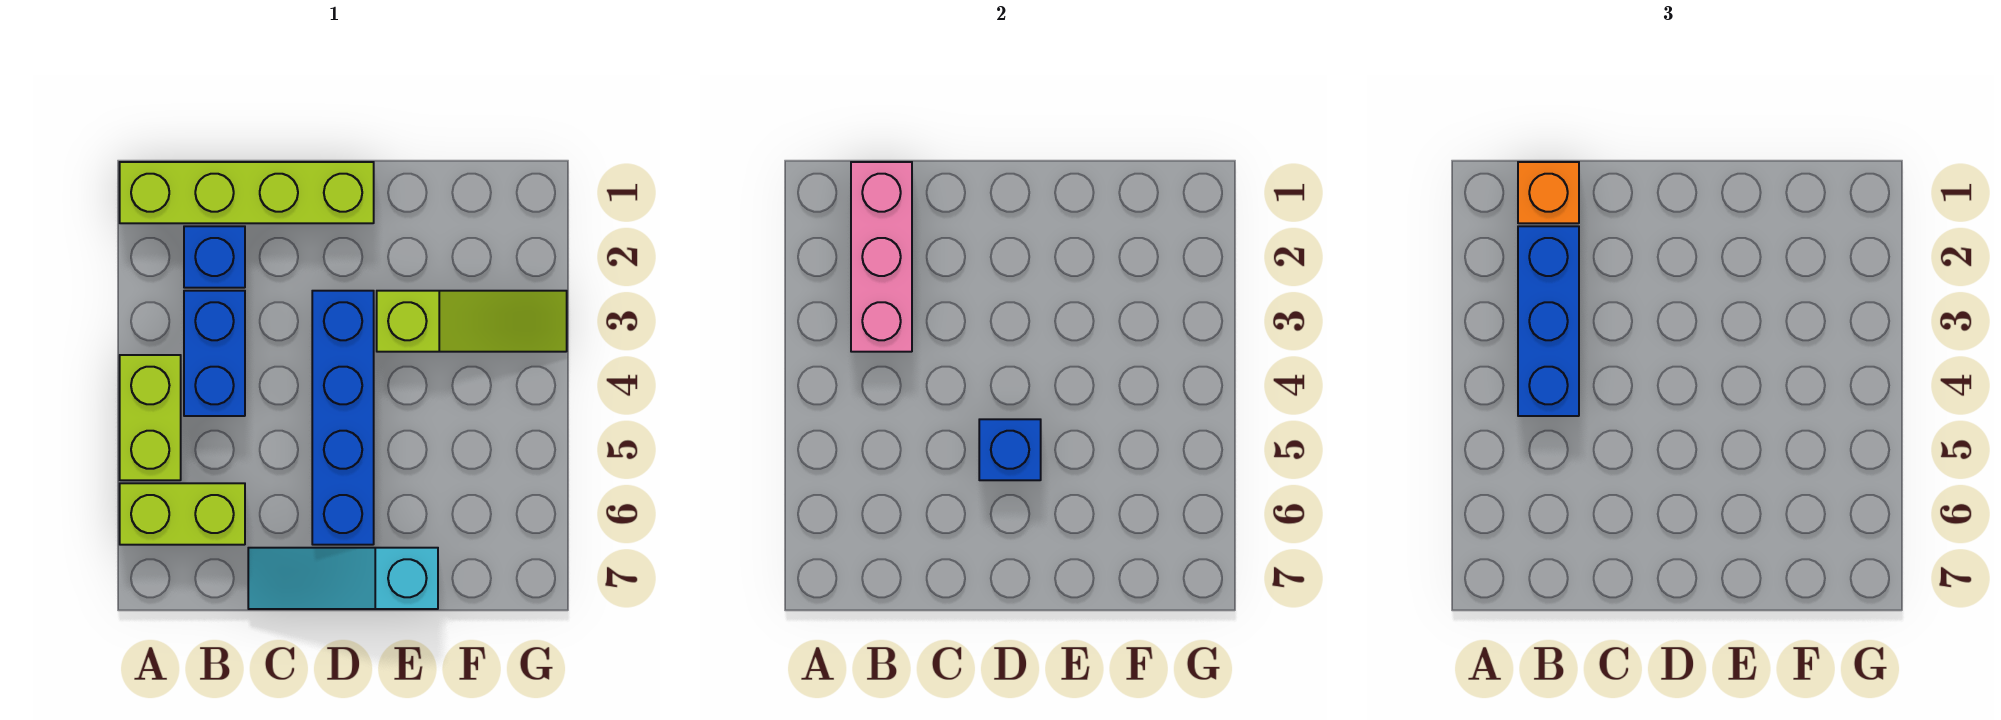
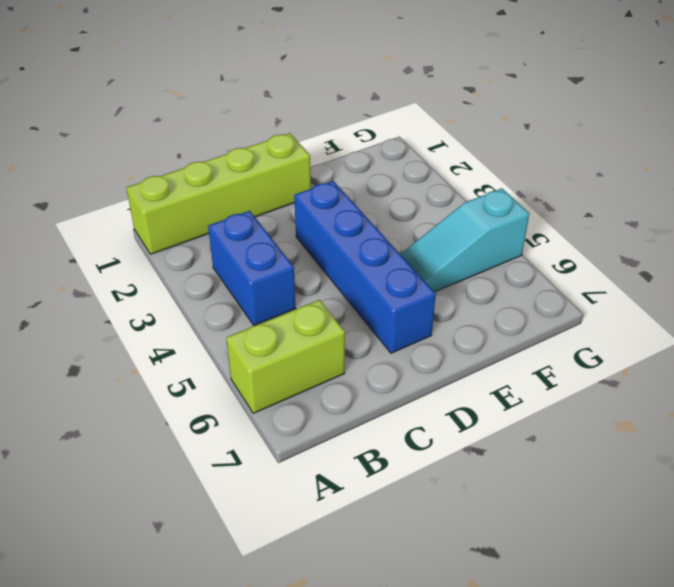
cyan slope E5:G5 level 1 top G -> cyan slope C7:E7 level 1 top E
none -> lime brick A4:A5 level 1
none -> blue brick B2 level 1
none -> lime slope E3:G3 level 1 top E

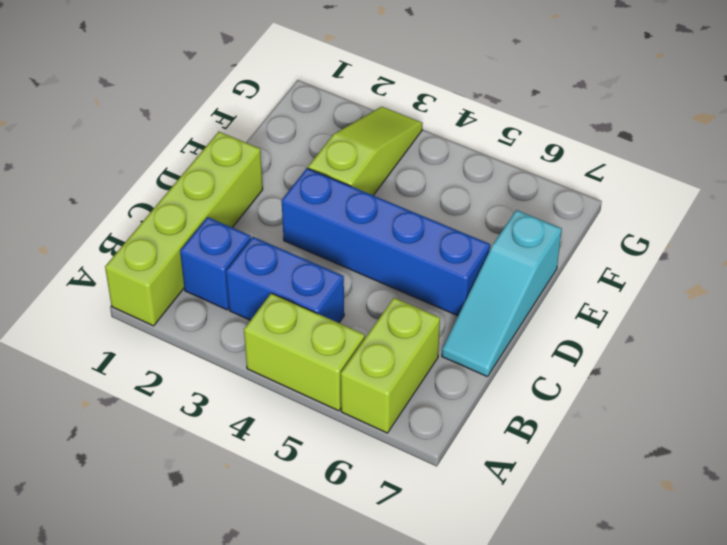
none -> pink brick B1:B3 level 2
none -> blue brick D5 level 2
none -> orange brick B1 level 3

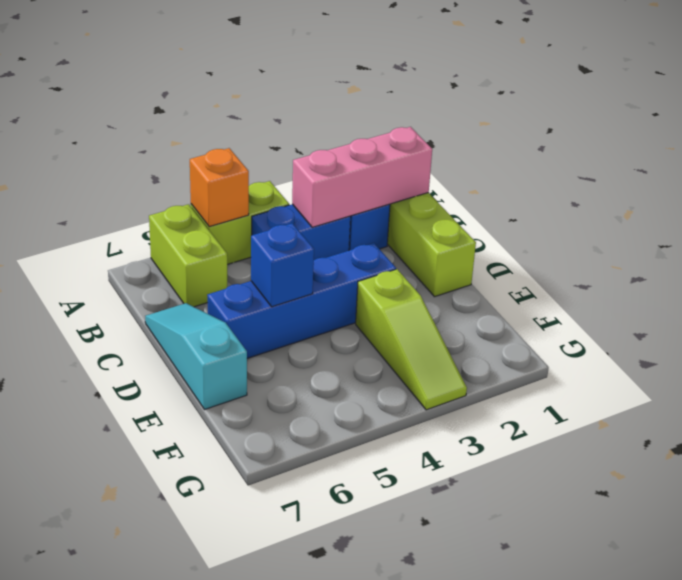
orange brick A5 level 2 -> orange brick B1 level 3
none -> blue brick B2:B4 level 3

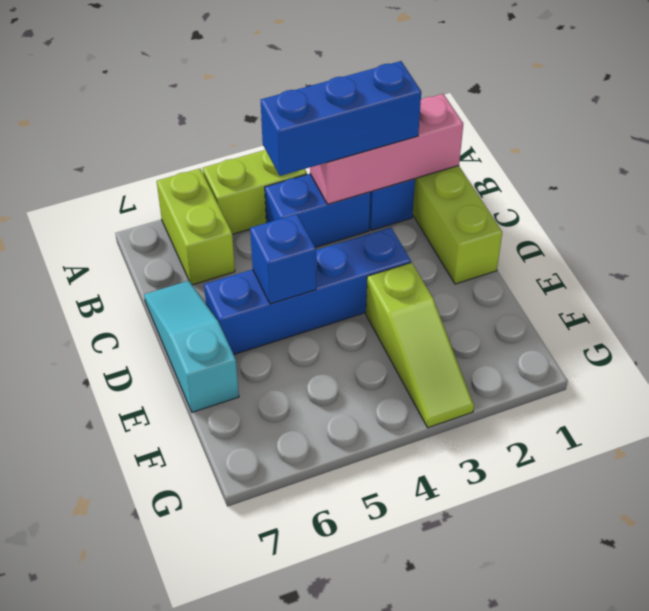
none -> orange brick B1 level 3

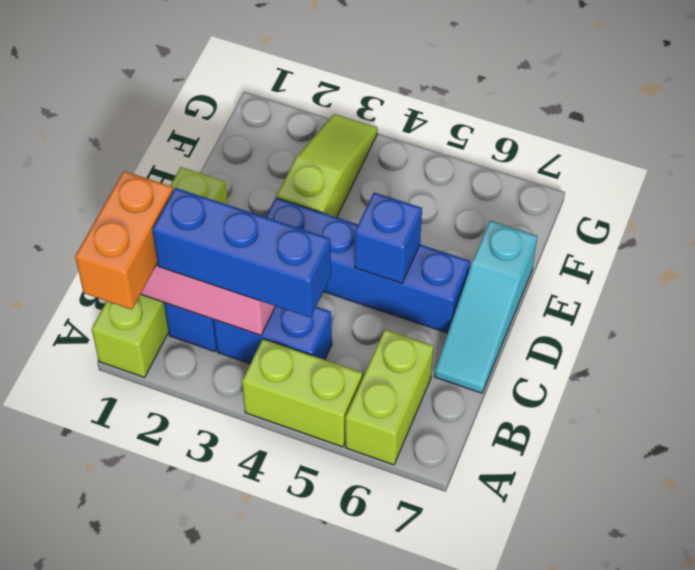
orange brick A1:B1 level 3 -> orange brick B1 level 3

